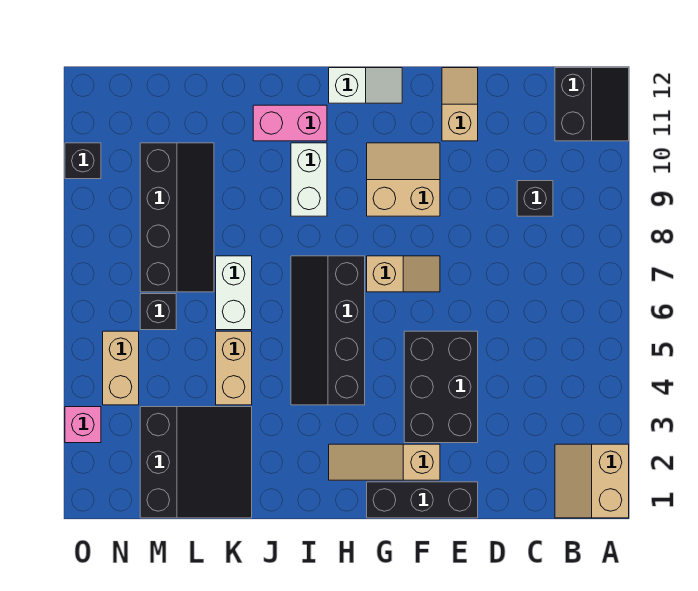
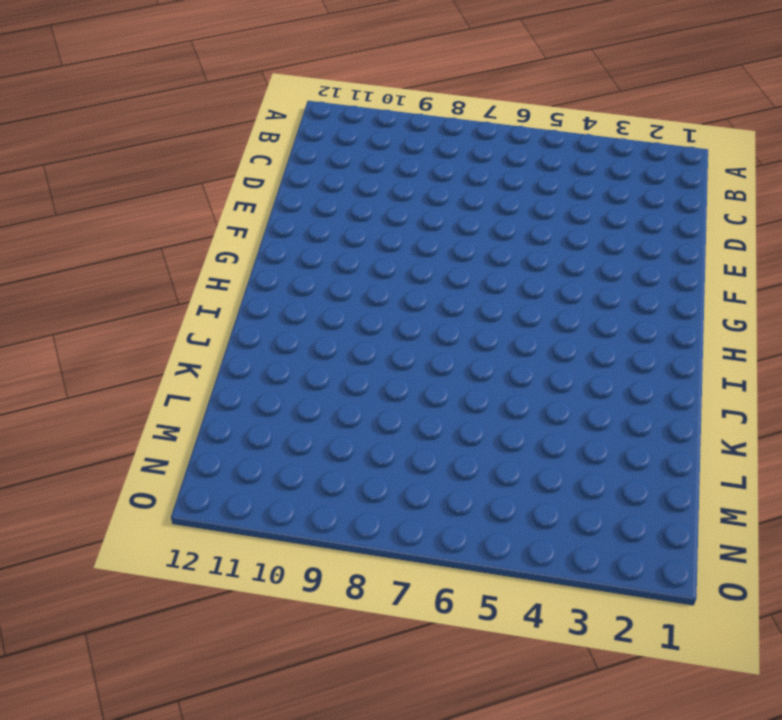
none -> tan slope A1:B2 level 1 top A
none -> black slope A11:B12 level 1 top B
none -> black brick C9 level 1

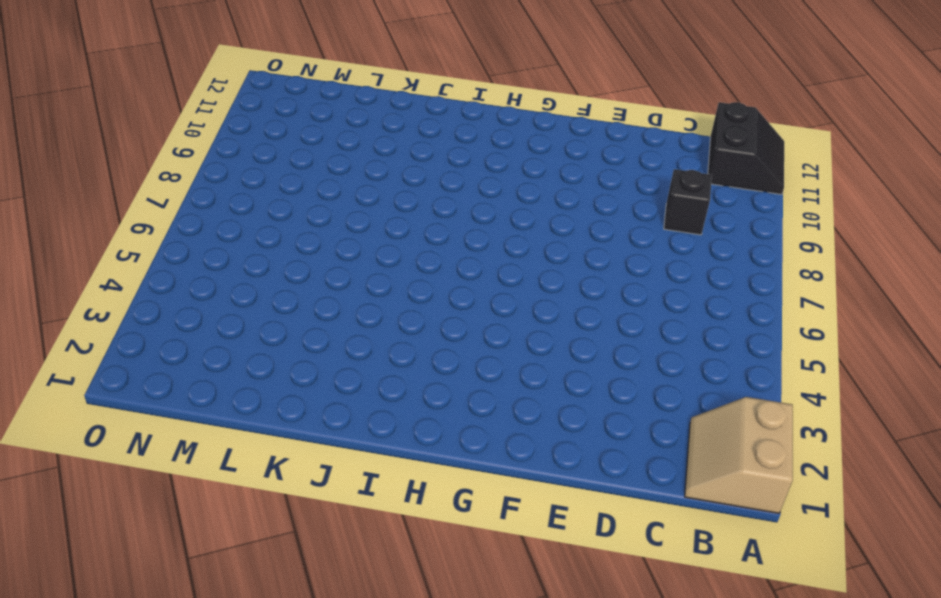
none -> black brick E1:G1 level 1
none -> black brick E3:F5 level 1
none -> tan slope E11:E12 level 1 top 11

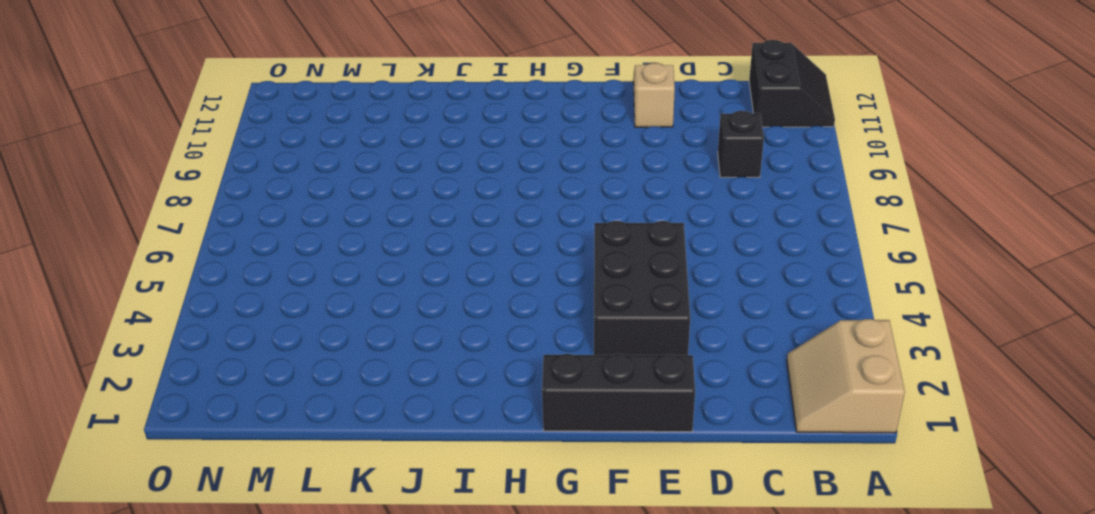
none -> tan slope F2:H2 level 1 top F
none -> tan slope F7:G7 level 1 top G
none -> tan slope F9:G10 level 1 top 9

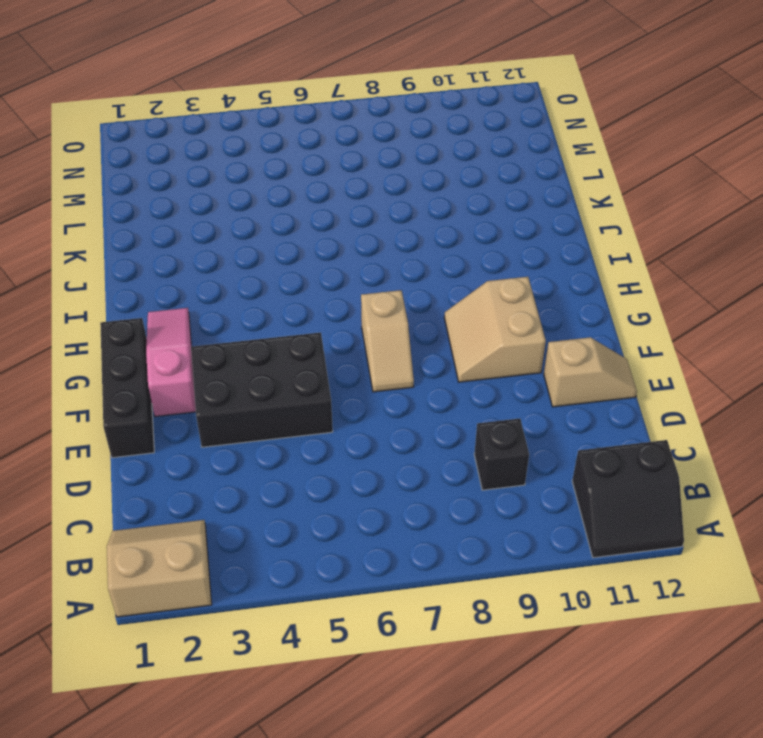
pink slope F2:H2 level 1 top F -> tan slope F2:H2 level 1 top F
tan slope F9:G10 level 1 top 10 -> tan slope F9:G10 level 1 top 9
none -> white slope G12:H12 level 1 top H
none -> black slope H4:I7 level 1 top H
none -> white brick I9:I10 level 1

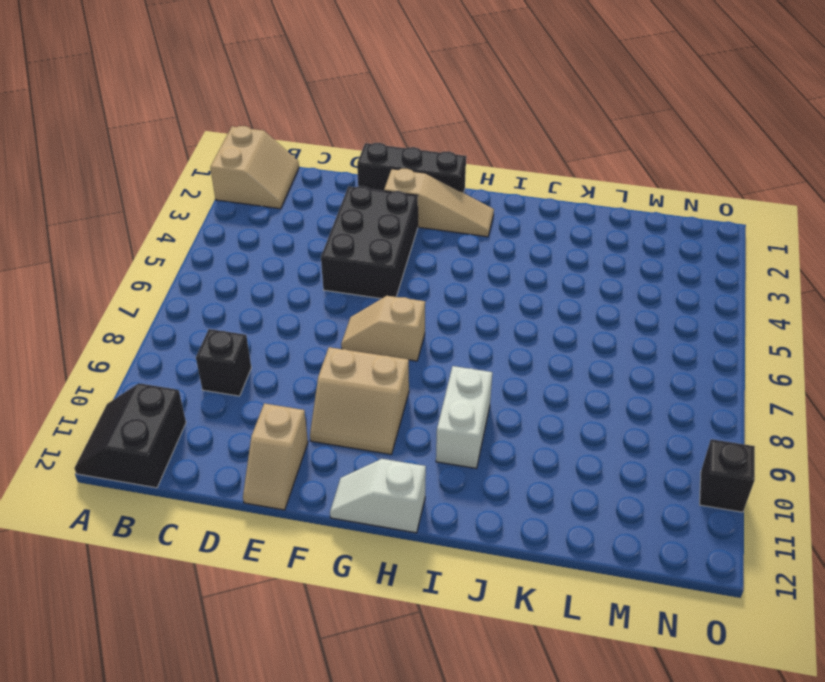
none -> black slope H4:I7 level 1 top H
none -> pink brick I11:J11 level 1
none -> black slope K1:M3 level 1 top M

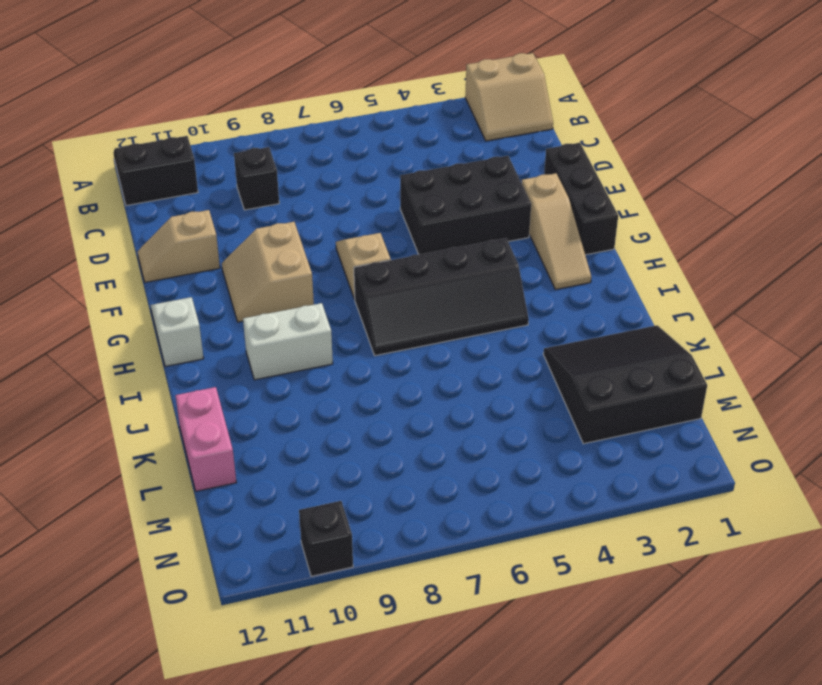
pink brick K12:L12 level 1 -> pink brick I11:J11 level 1
none -> tan brick K4:K5 level 1
none -> white brick K6:K7 level 1
none -> black slope L7:M10 level 1 top M

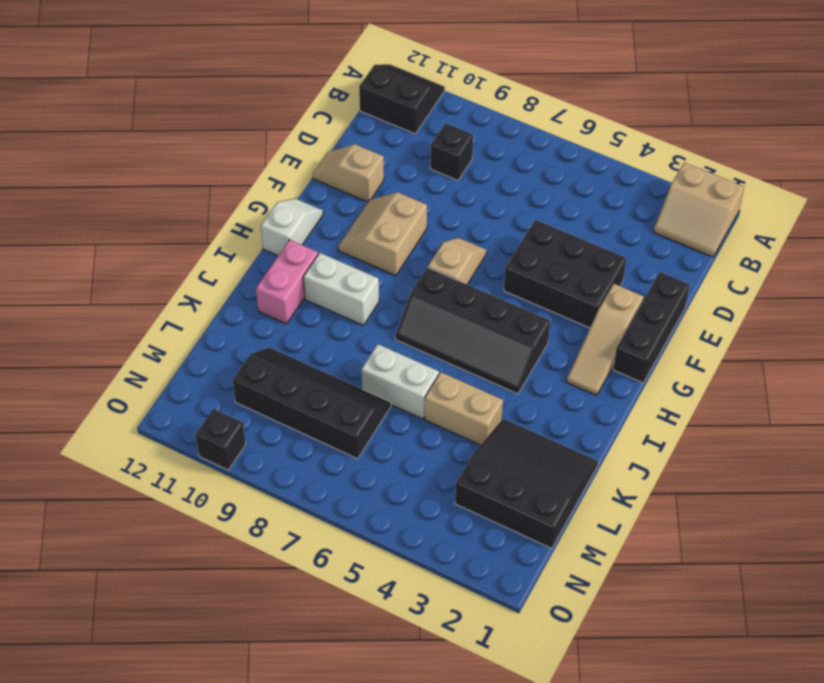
none -> black brick M6 level 1
none -> tan brick N4:N5 level 1
none -> pink brick O3 level 1

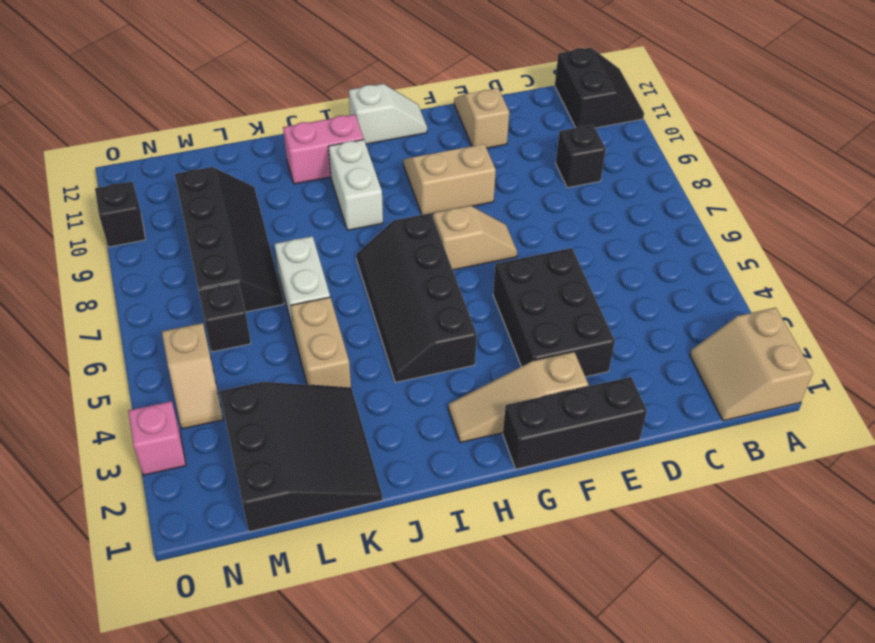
tan slope N4:N5 level 1 top 5 -> tan brick N4:N5 level 1

